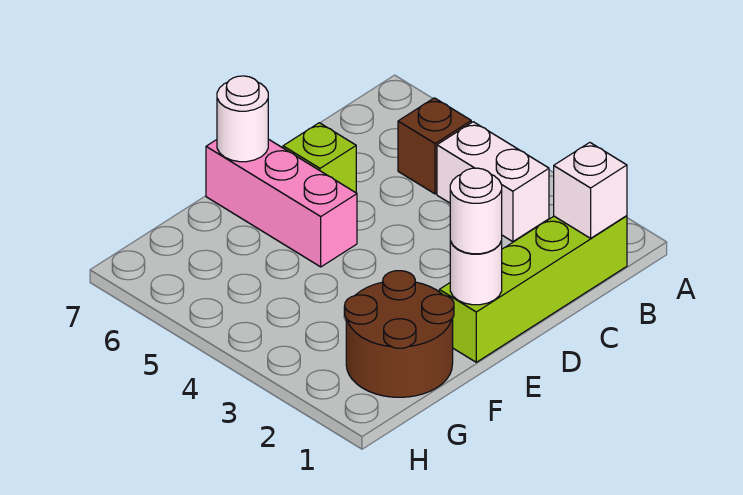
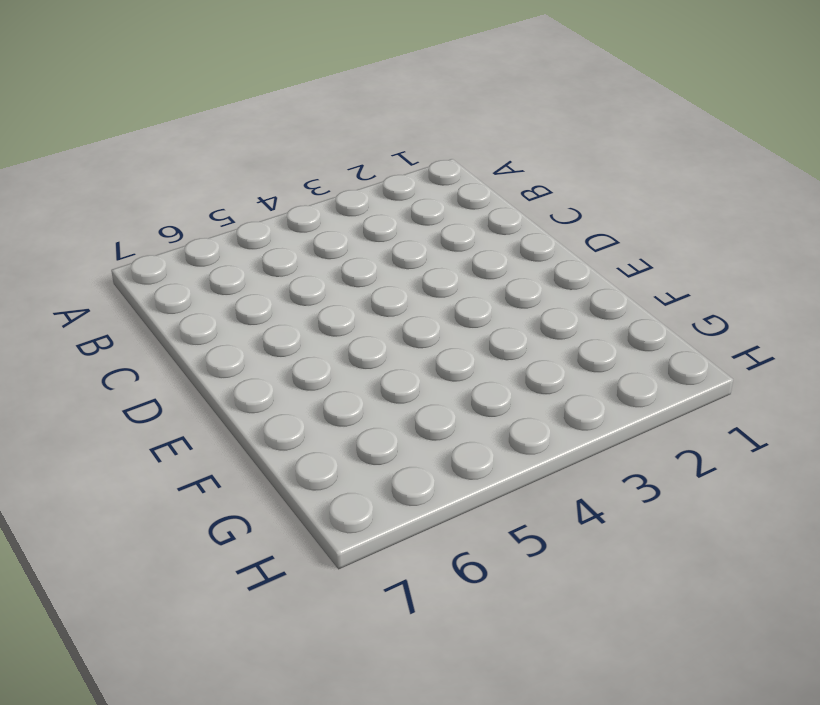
none -> lime brick B1:E1 level 1
none -> white brick B3:B4 level 1

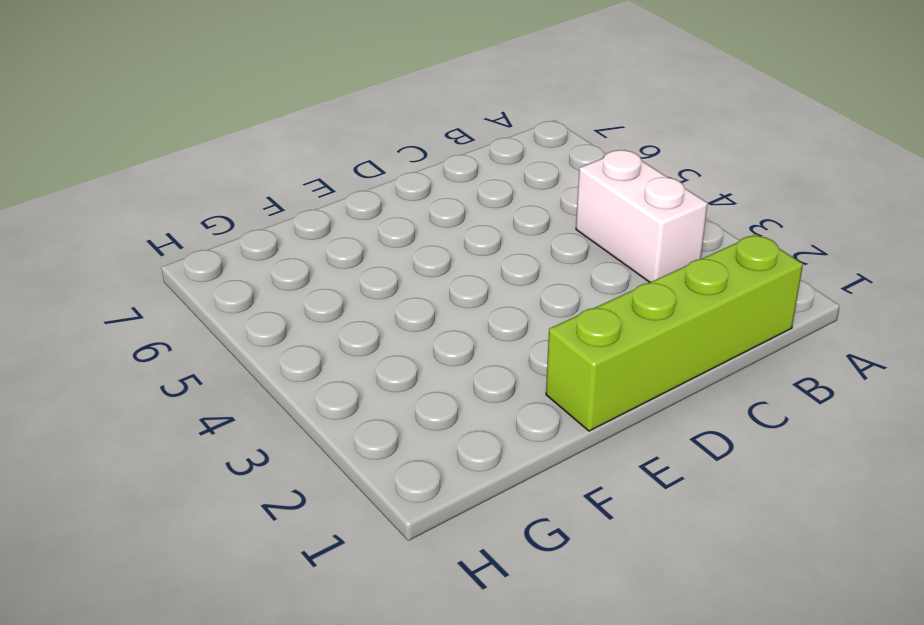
none -> brown brick B5 level 1
none -> lime brick D6 level 1

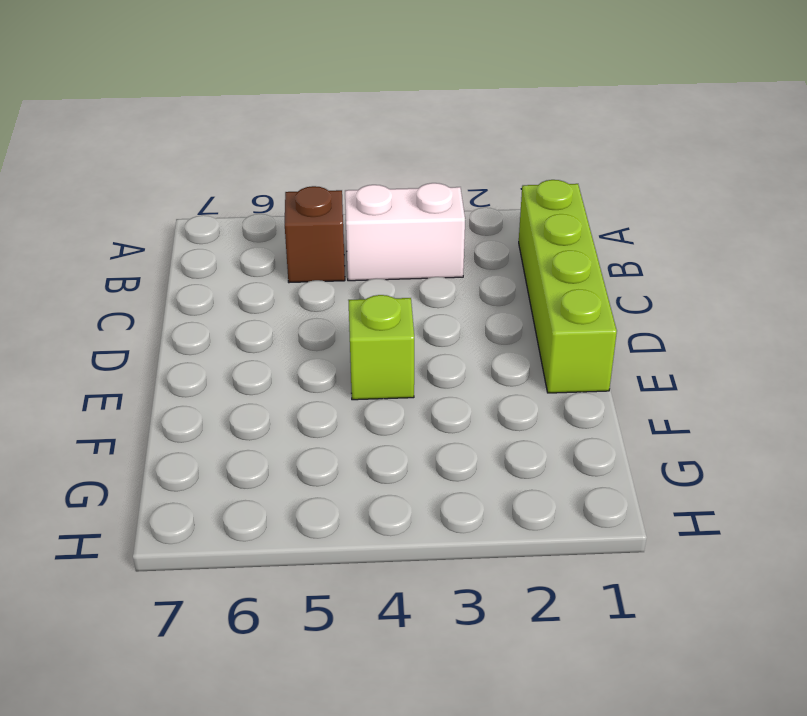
lime brick E4 level 1 -> lime brick D6 level 1
none -> pink brick E5:E7 level 1
none -> brown round brick F1:G2 level 1

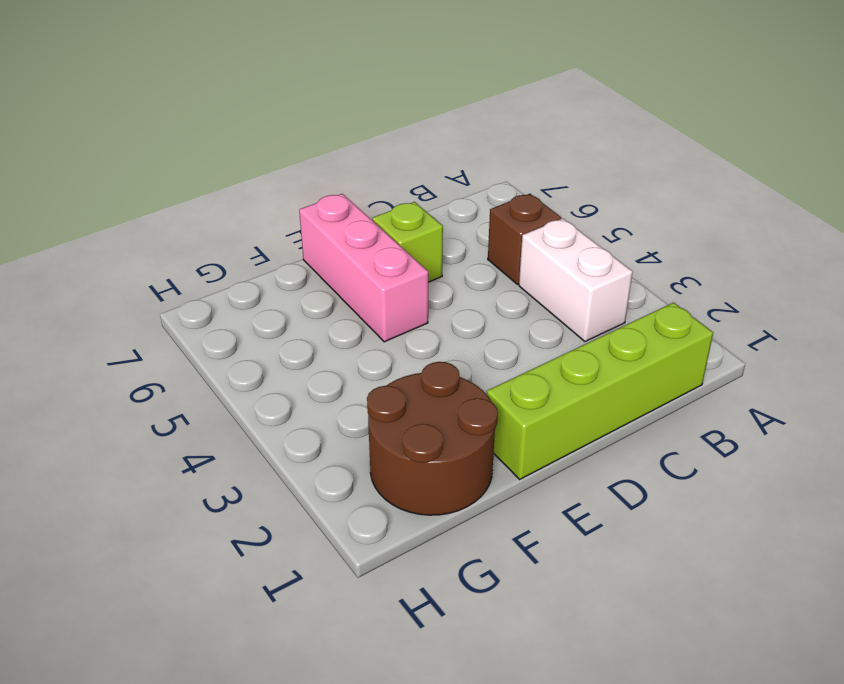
none -> white brick B1 level 2
none -> white round brick E1 level 2

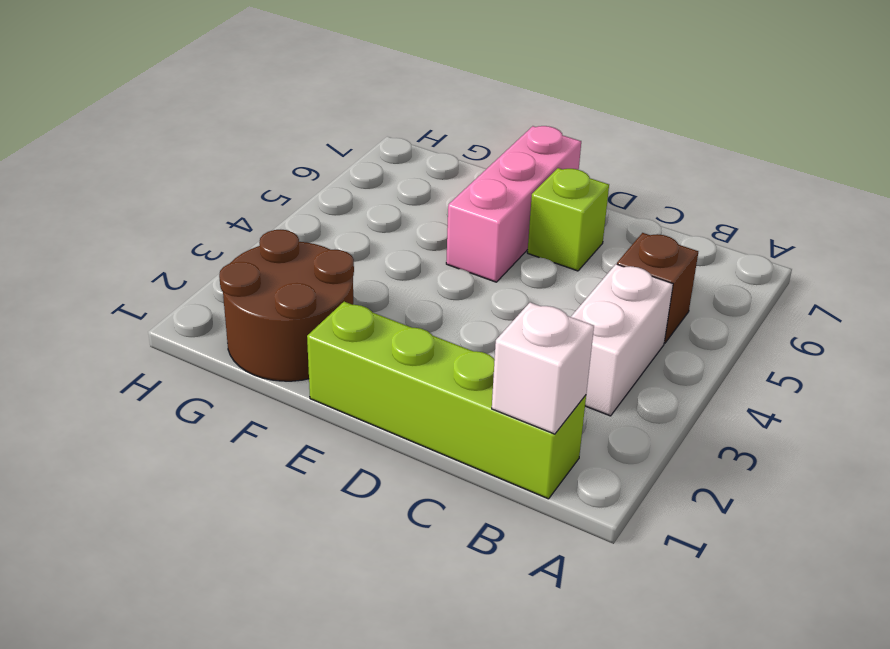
none -> white round brick E1 level 2
none -> white round brick E7 level 2

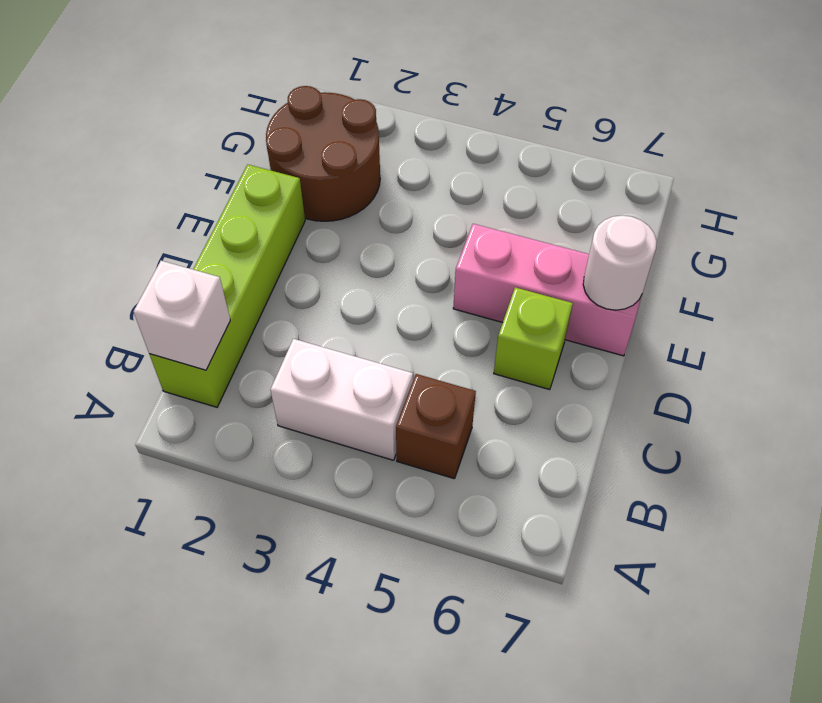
none -> white round brick E1 level 2
none -> white round brick E1 level 3

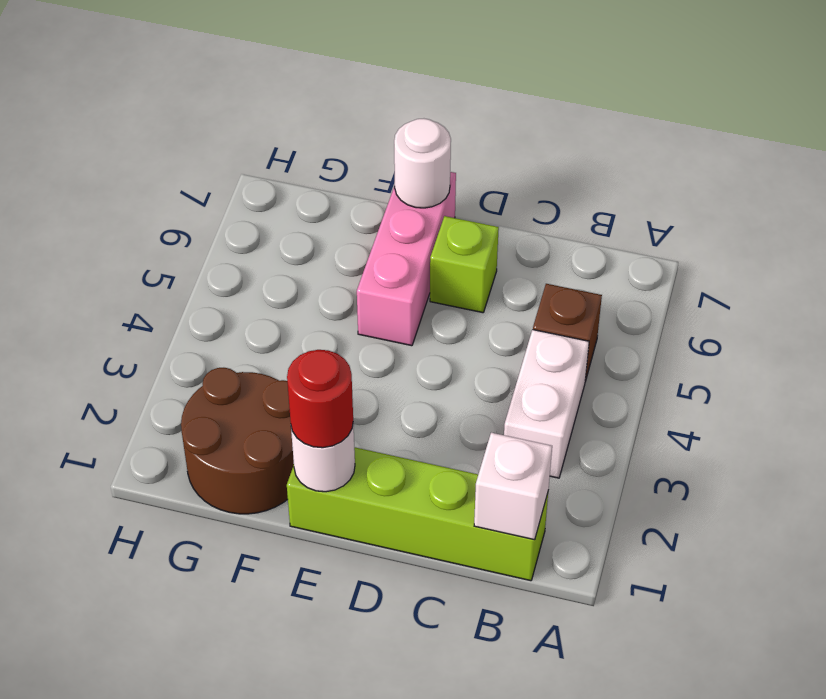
red round brick E1 level 3 -> white round brick E1 level 3

